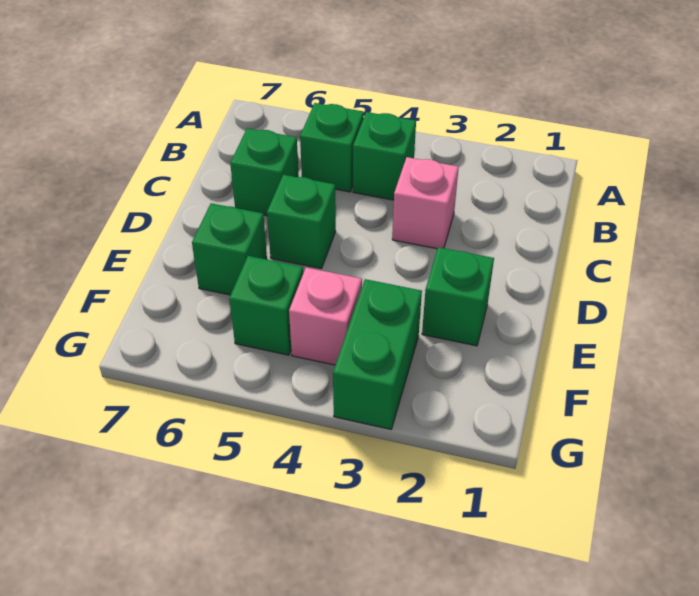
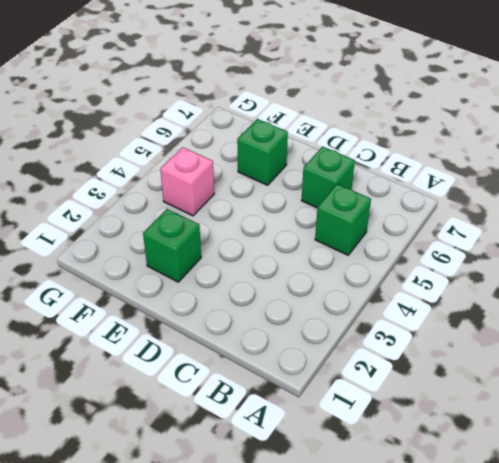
none -> green brick B4 level 1
none -> pink brick C3 level 1

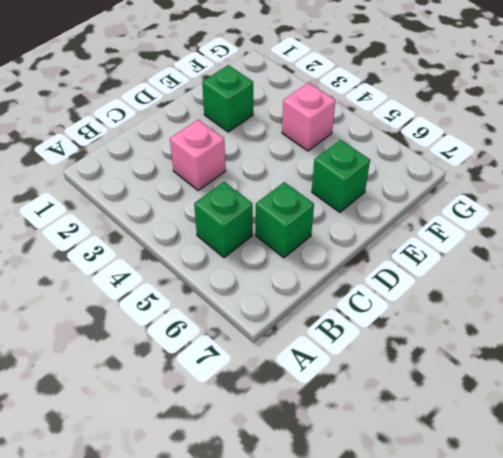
none -> green brick B4 level 1
none -> green brick D5 level 1

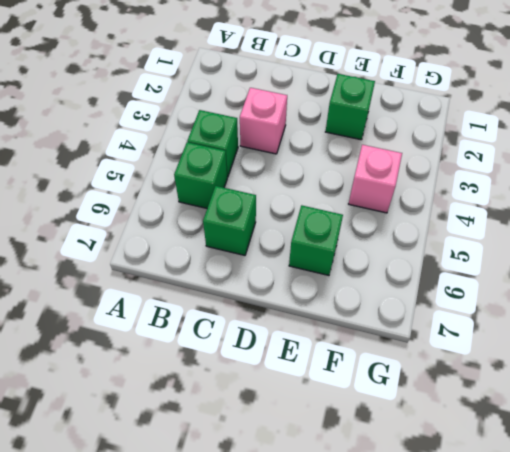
none -> green brick D5 level 1
none -> green brick F3:G3 level 1

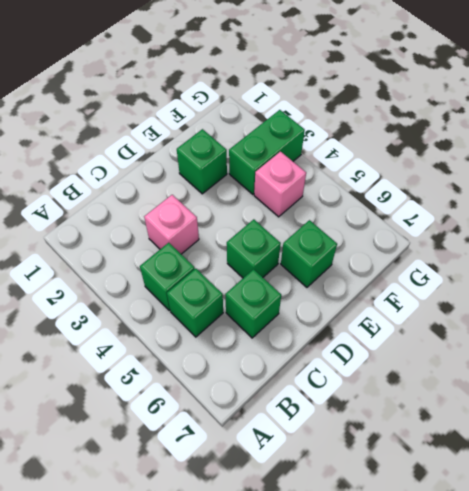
none -> green brick F5 level 1

